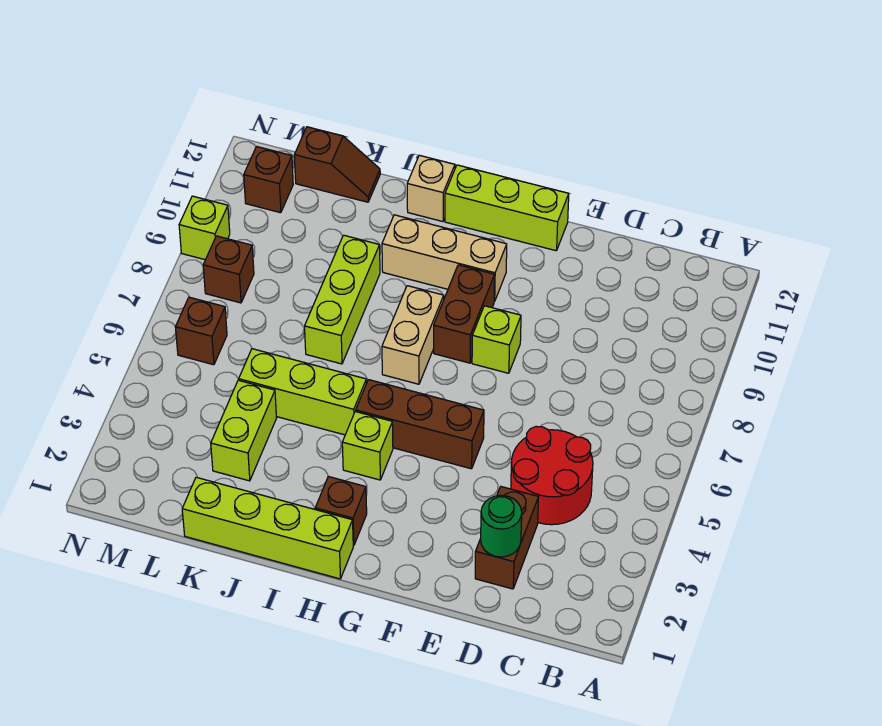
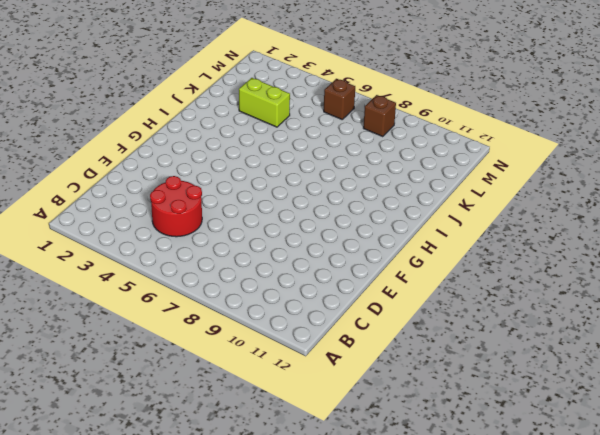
none -> brown brick D2:D3 level 1
none -> brown brick F5:H5 level 1
none -> lime brick F8 level 1

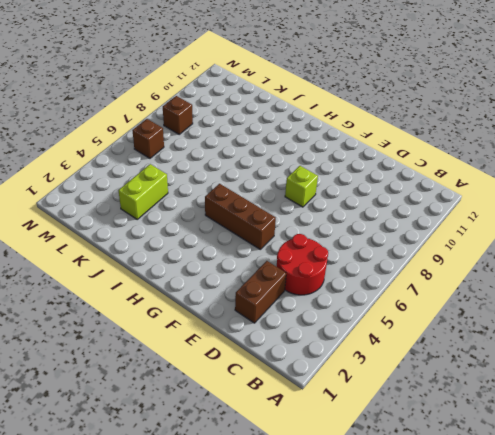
none -> lime brick F12:H12 level 1
none -> brown brick G8:G9 level 1
none -> tan brick G10:I10 level 1

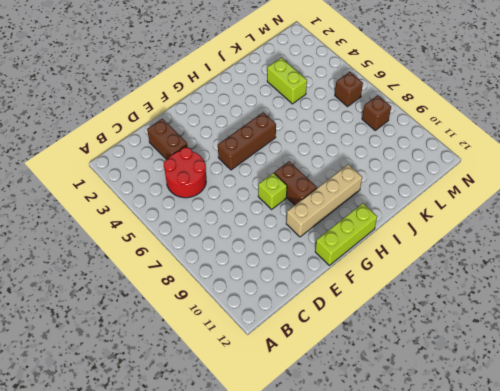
tan brick F10:I10 level 1 -> tan brick G10:I10 level 1
none -> lime brick H1:K1 level 1
none -> brown brick H2 level 1
none -> lime brick H4 level 1

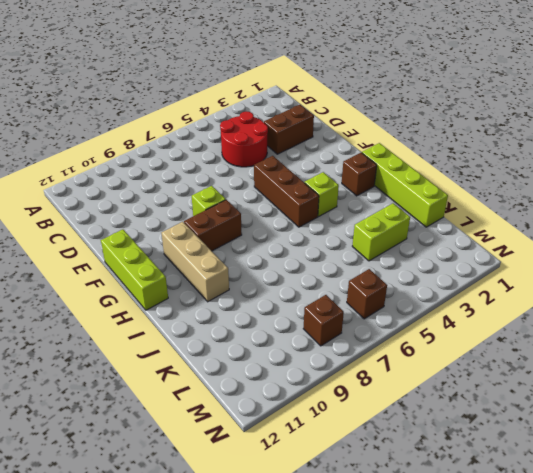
none -> tan brick H7:H8 level 1
none -> lime brick I5:K5 level 1
none -> tan brick I12 level 1

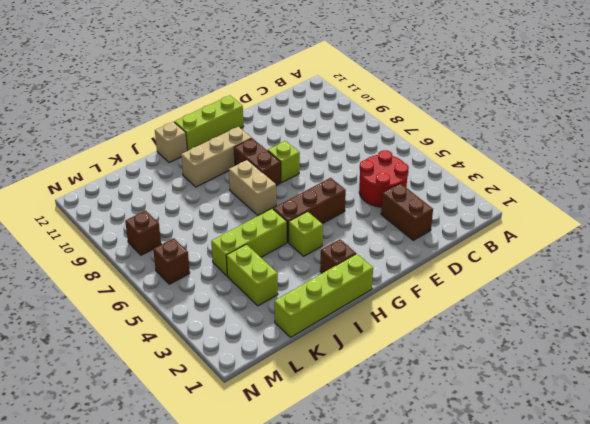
none -> lime brick J7:J9 level 1
none -> brown slope K12:L12 level 1 top L
none -> brown brick M11 level 1

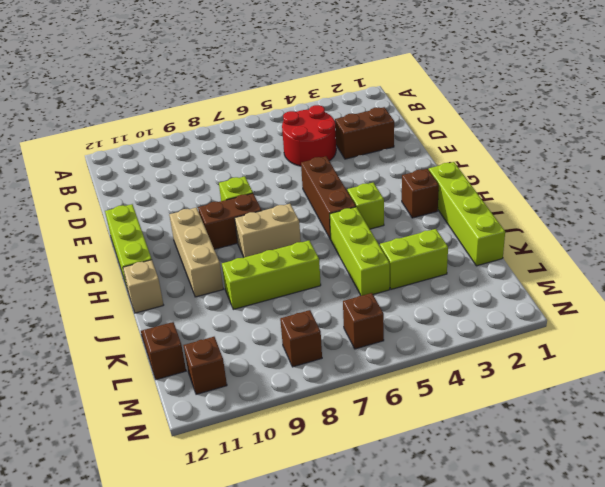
none -> lime brick N9 level 1
none -> green round brick D2 level 2

